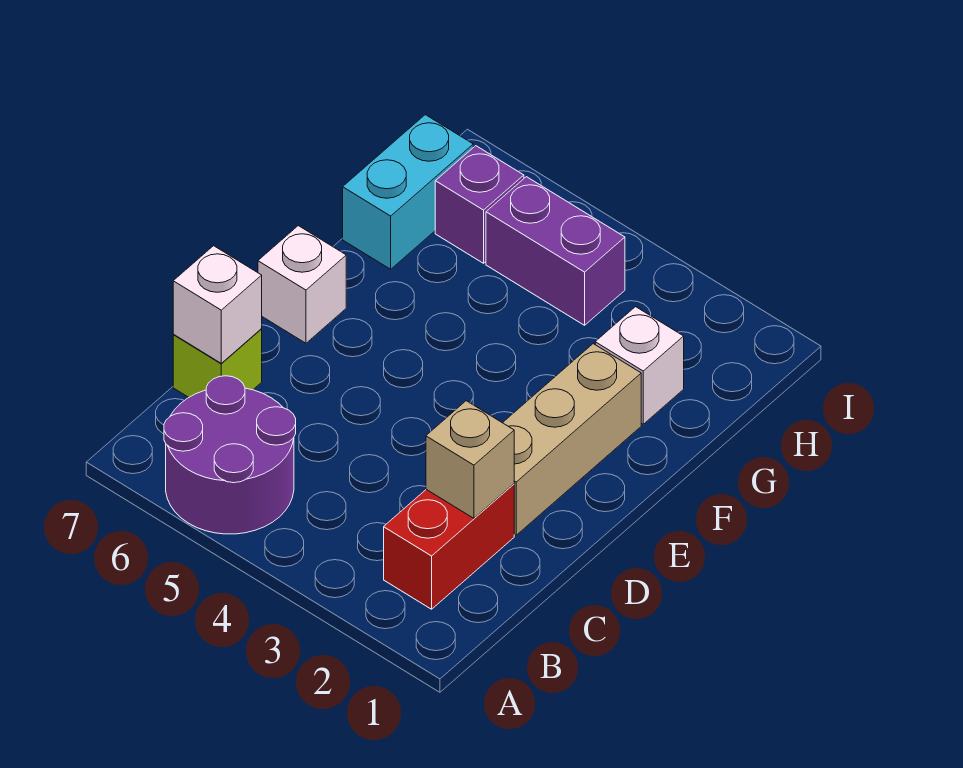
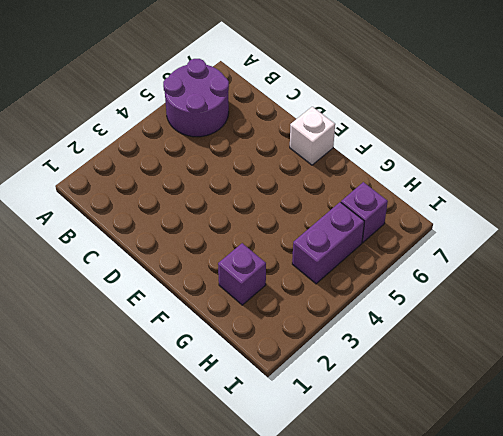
purple brick G2 level 1 -> white brick G2 level 1
none -> red brick B2:C2 level 1
none -> lime brick C7 level 1

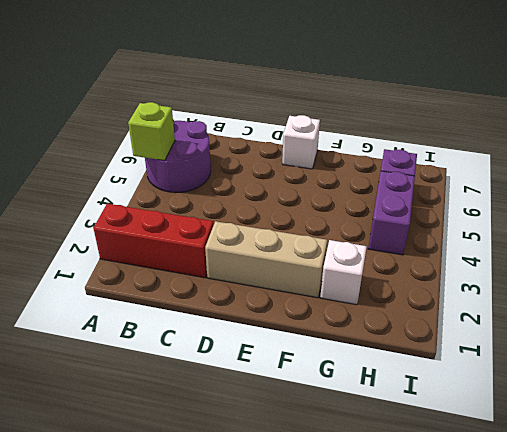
red brick A2:C2 level 1 -> red brick B2:C2 level 1
lime brick A5 level 2 -> lime brick C7 level 1
none -> cyan brick G7:H7 level 1
none -> tan brick C2 level 2

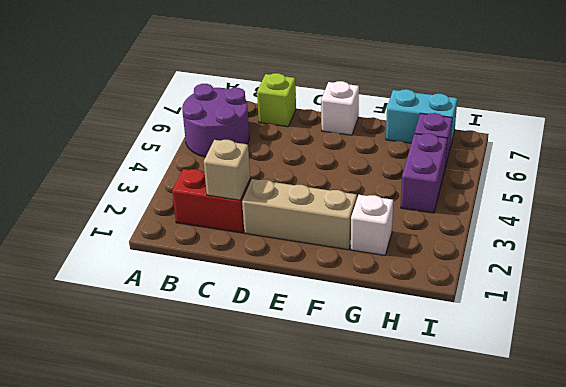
none -> white brick C7 level 2

